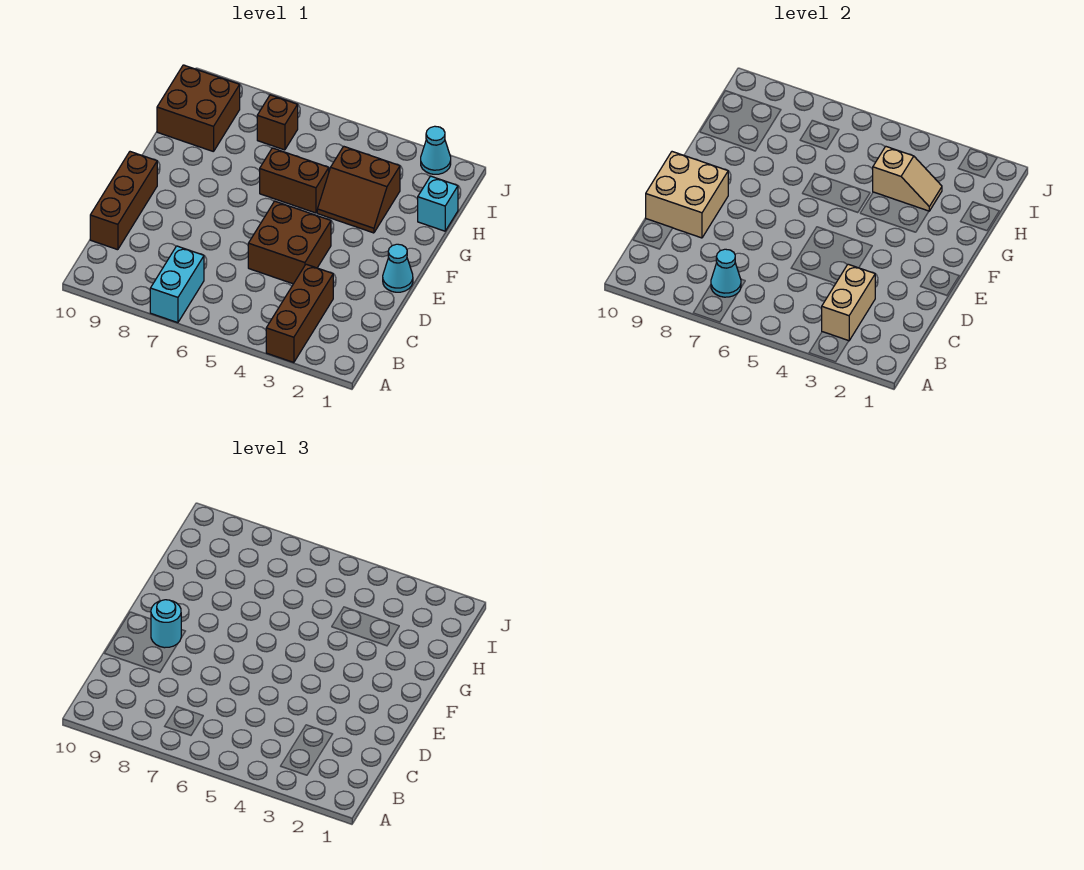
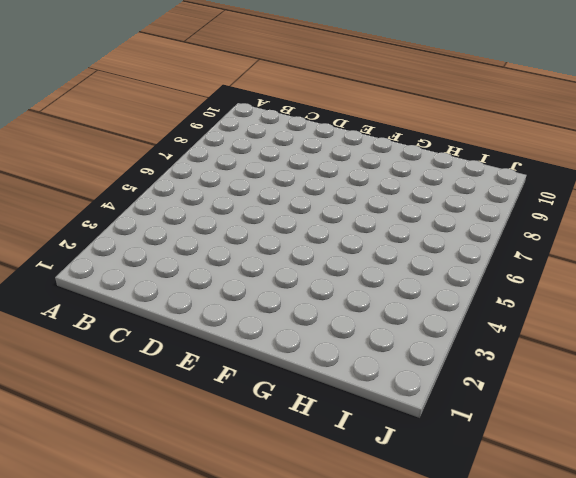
none -> brown brick A3:C3 level 1
none -> cyan brick A7:B7 level 1
none -> brown brick C10:E10 level 1

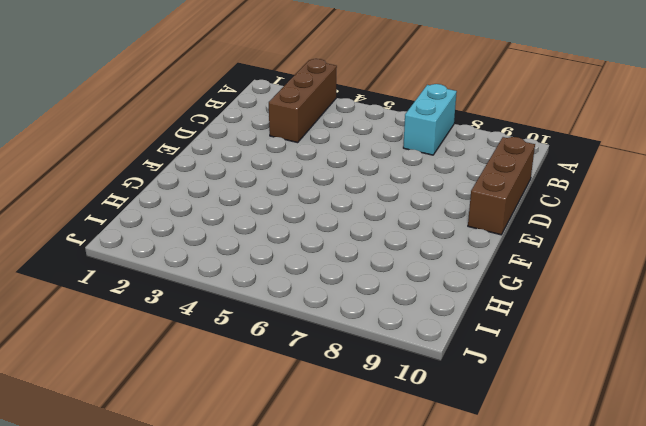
none -> brown brick D4:E5 level 1
none -> cyan cone E1 level 1
none -> brown slope G3:H4 level 1 top H

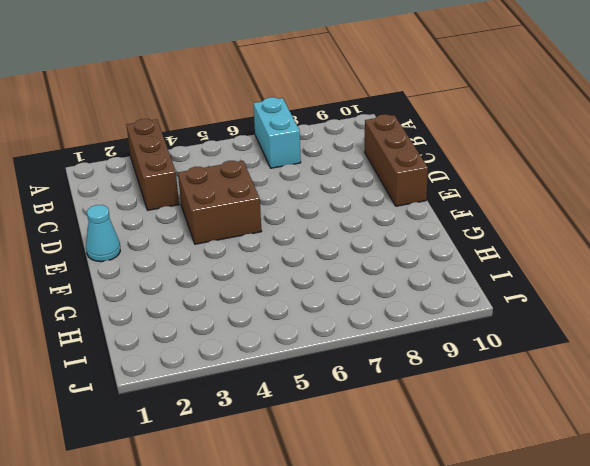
none -> brown slope G3:H4 level 1 top H
none -> brown brick G5:G6 level 1
none -> cyan brick H1 level 1

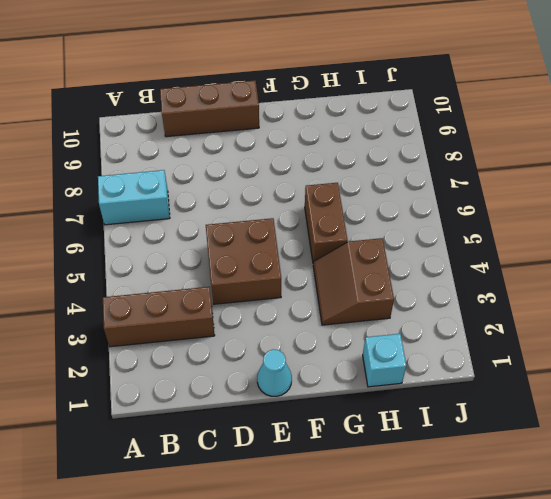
none -> brown brick H9:I10 level 1
none -> brown brick I7 level 1
none -> cyan cone J2 level 1

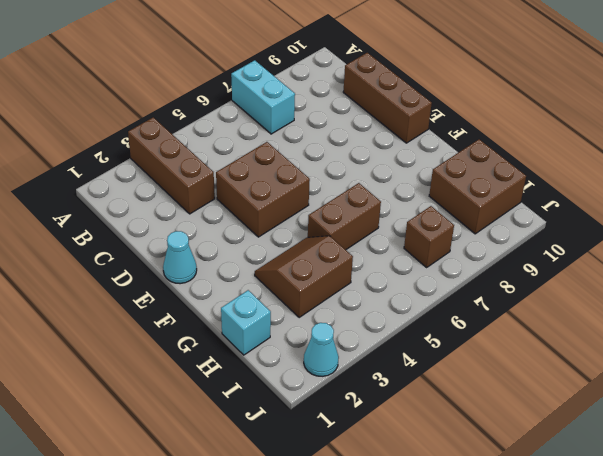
none -> tan brick B3:C3 level 2
none -> cyan cone B7 level 2
none -> tan brick D9:E10 level 2

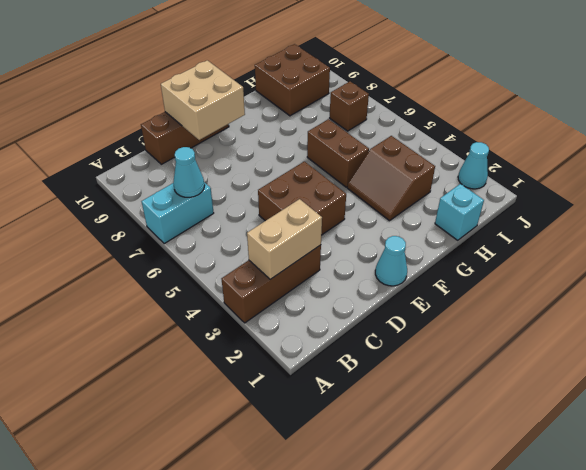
none -> tan slope H3:H4 level 2 top 4
none -> cyan round brick E9 level 3

